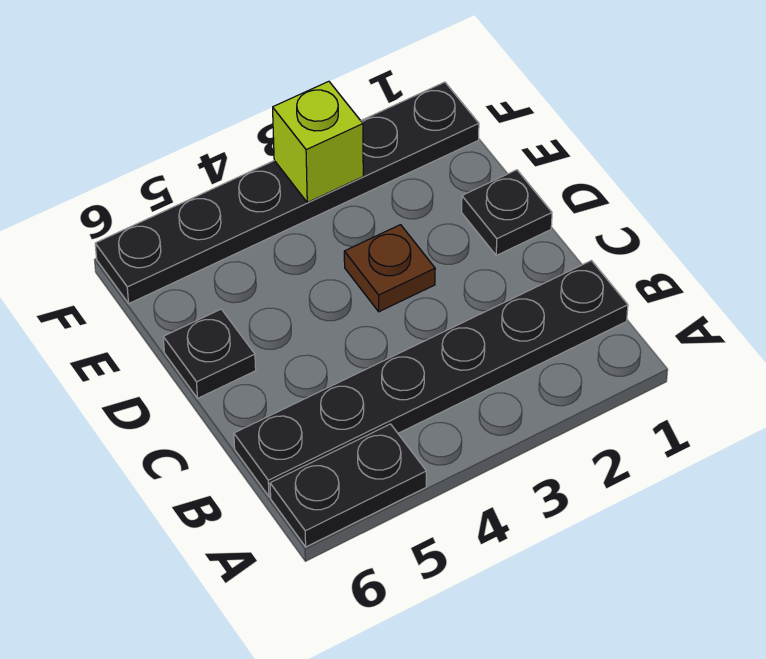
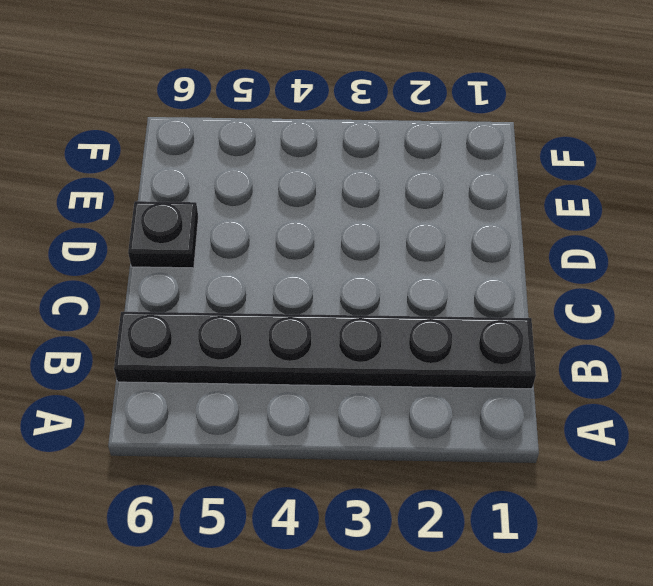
none -> black plate A5:A6 level 1
none -> black plate D1 level 1

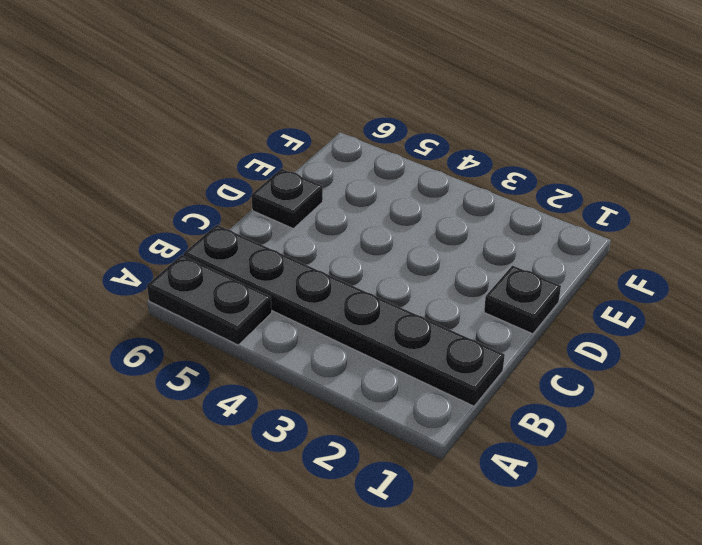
none -> brown plate D3 level 1
none -> black plate F1:F6 level 1

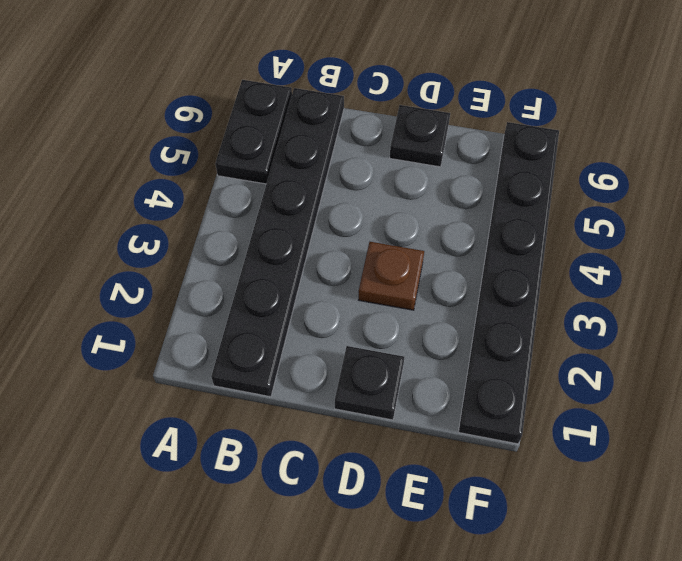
none -> lime brick F3 level 2

